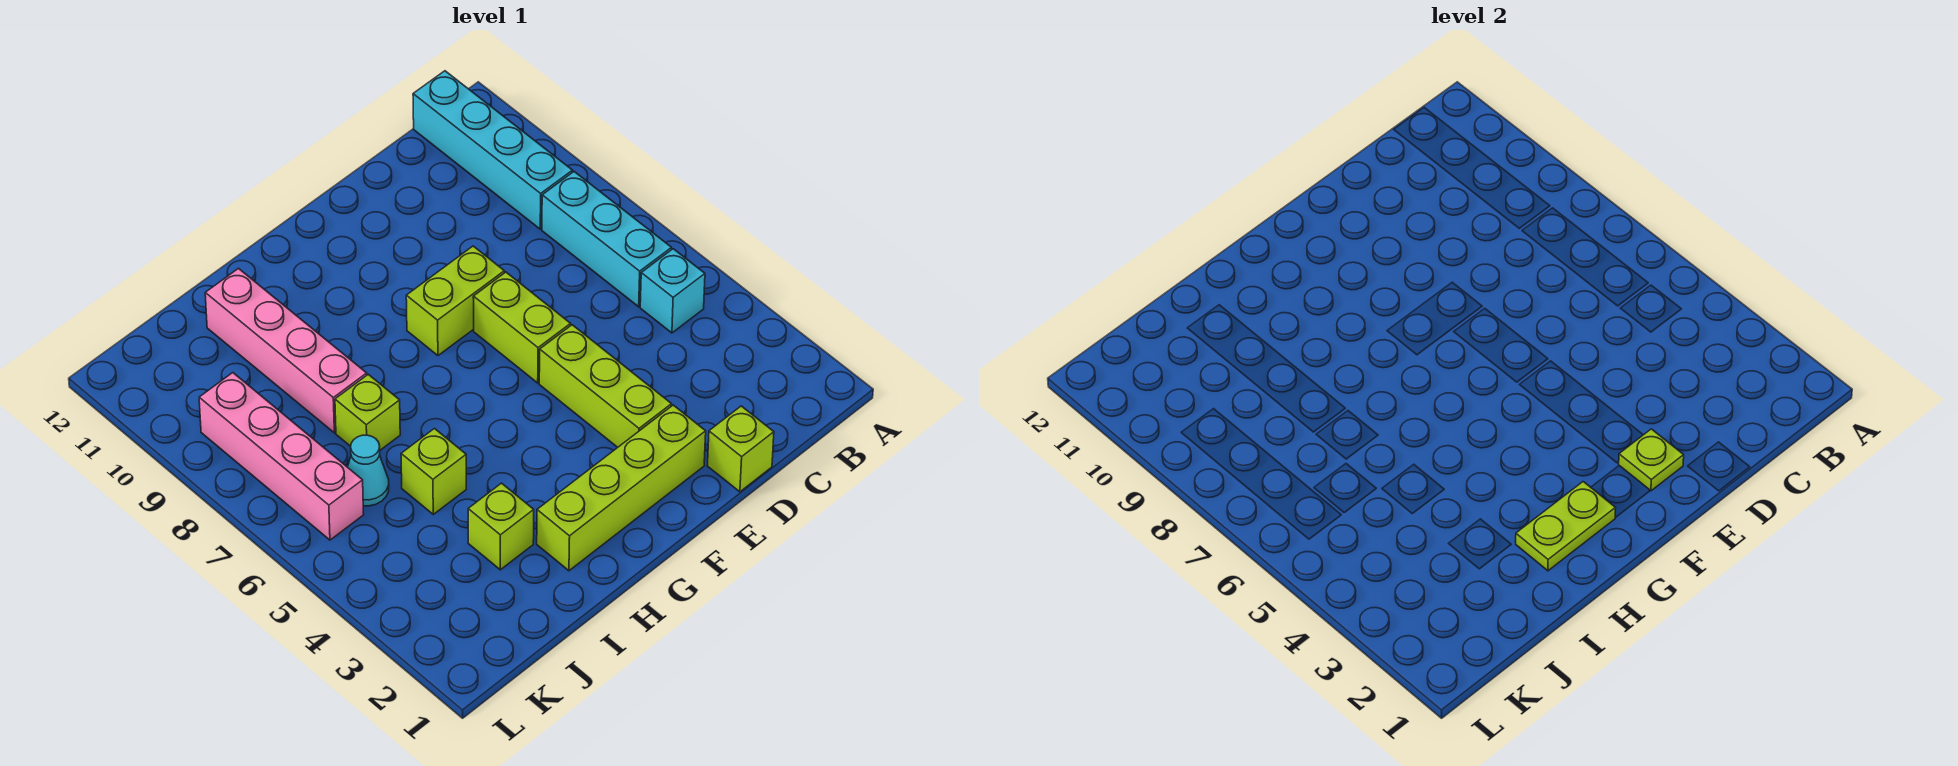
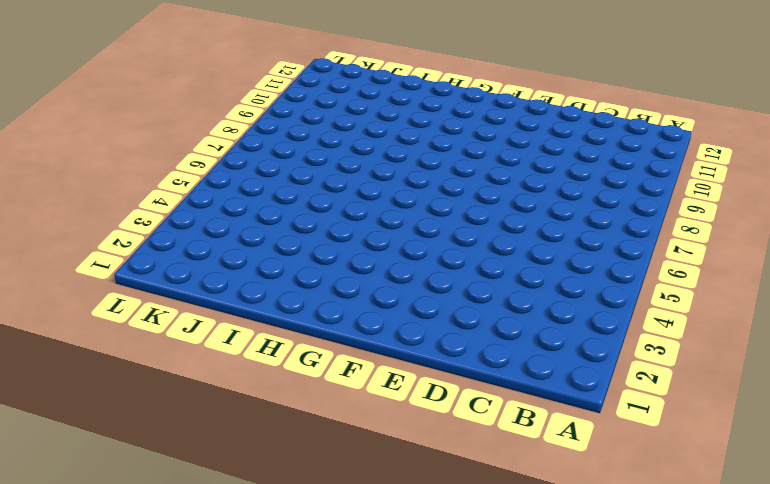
none -> cyan brick B5 level 1
none -> cyan brick B6:B8 level 1
none -> cyan brick B9:B12 level 1

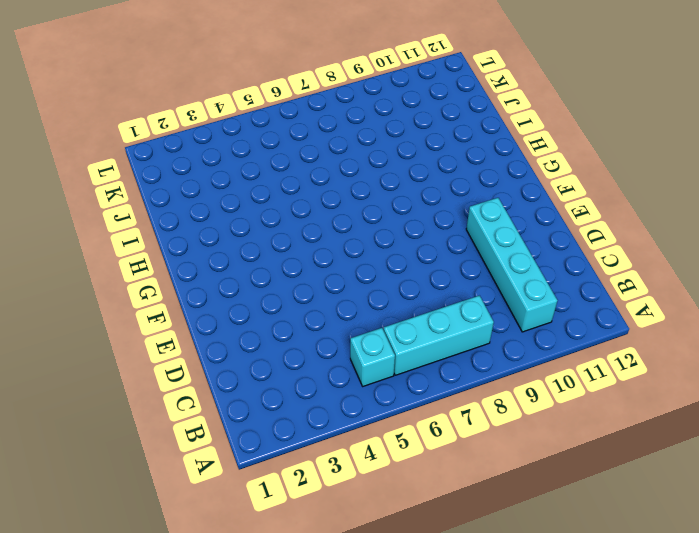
cyan brick B10:E10 level 1 -> cyan brick B9:B12 level 1
none -> lime brick D1 level 1
none -> lime brick E2:H2 level 1
none -> lime brick E3:E5 level 1

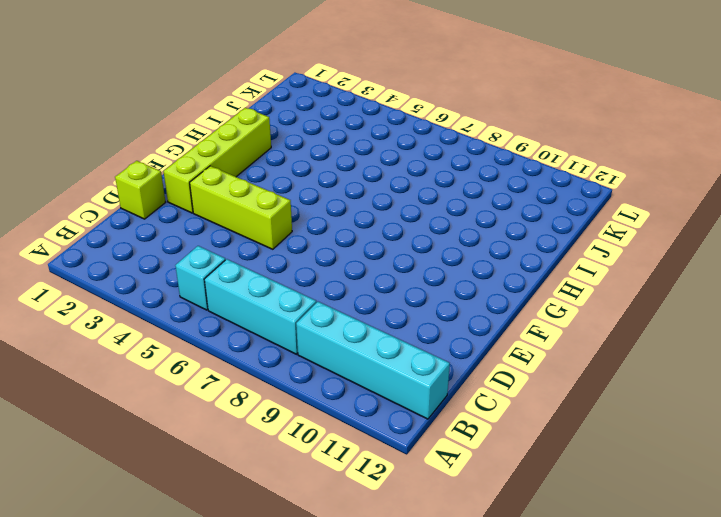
none -> lime brick E6:E7 level 1
none -> lime brick E8:F8 level 1
none -> lime brick I3 level 1

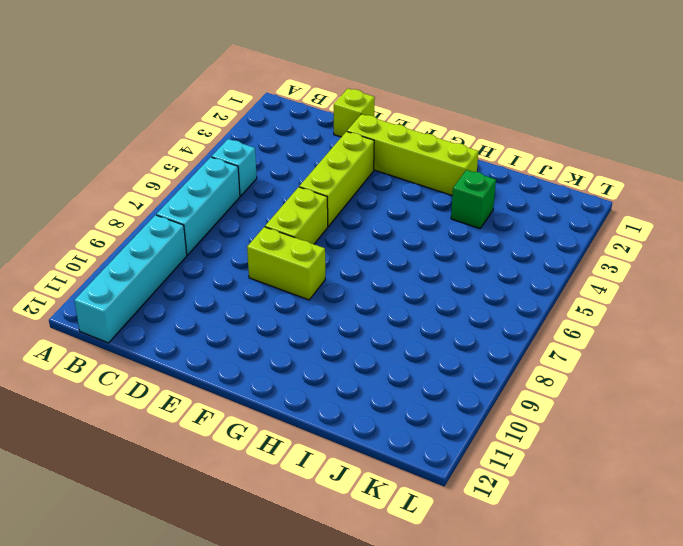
green brick I3 level 1 -> lime brick I3 level 1
none -> lime brick I5 level 1
none -> lime brick I7 level 1
none -> pink brick I8:I11 level 1

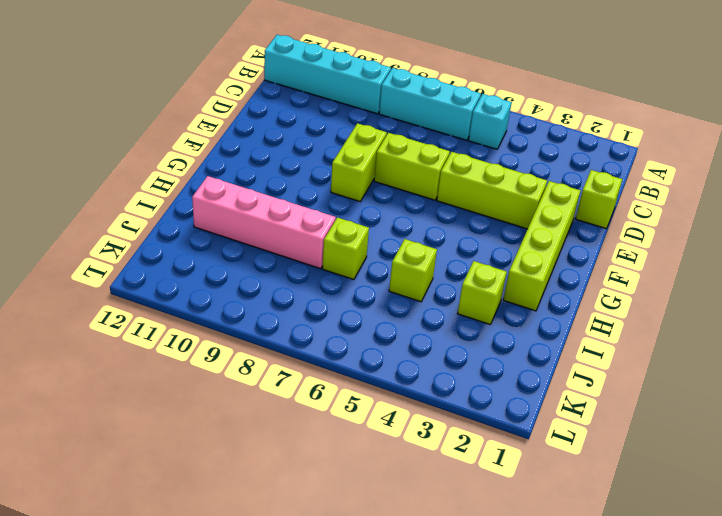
none -> cyan cone J6 level 1
none -> pink brick K6:K9 level 1
none -> lime plate E2 level 2

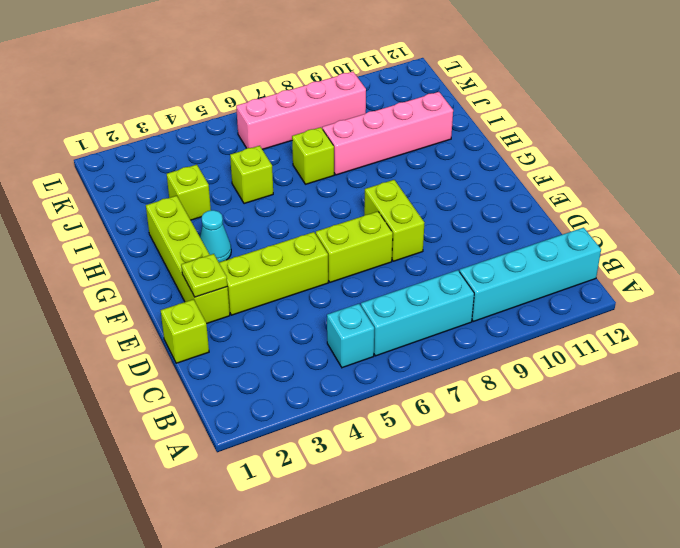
cyan cone G3 level 1 -> cyan cone J6 level 1
none -> lime plate G2:H2 level 2

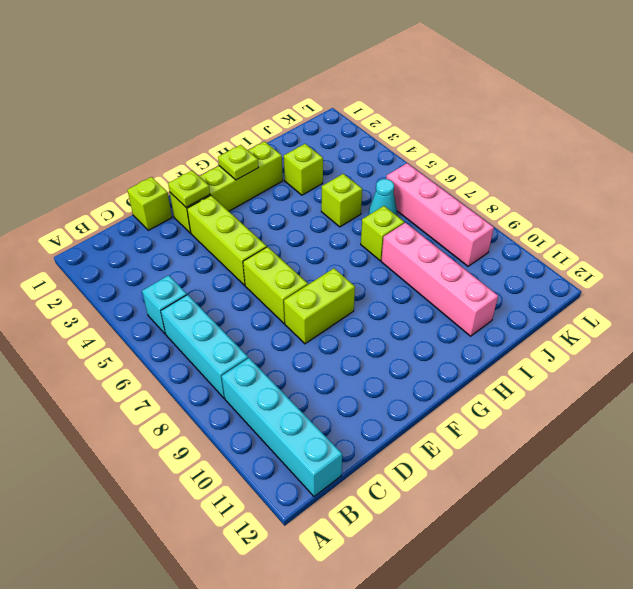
lime plate G2 level 2 -> lime plate G2:H2 level 2

